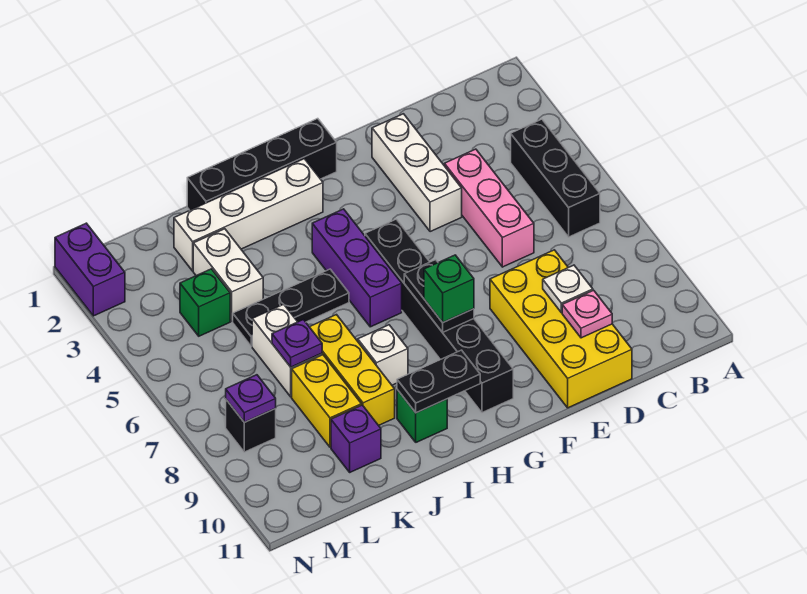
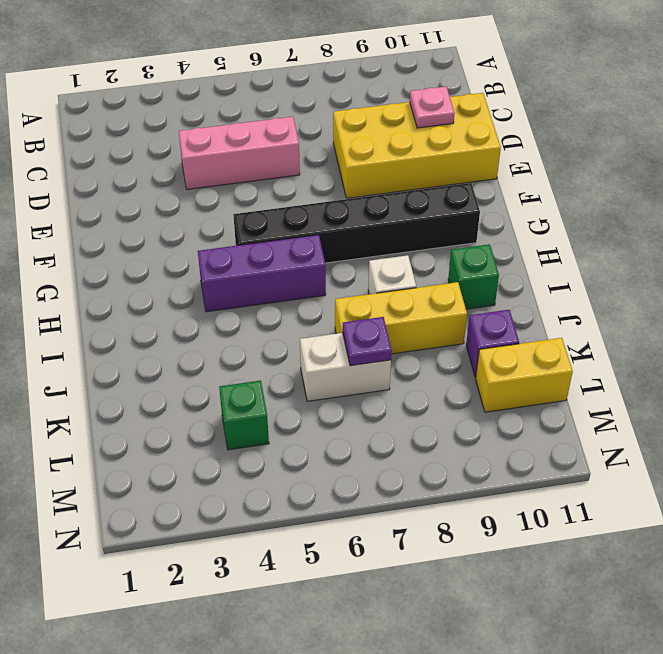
yellow brick L10:L11 level 1 -> yellow brick K8:K9 level 1
none -> black brick B4:B6 level 1
none -> white brick E2:E4 level 1
none -> black brick G1:J1 level 1

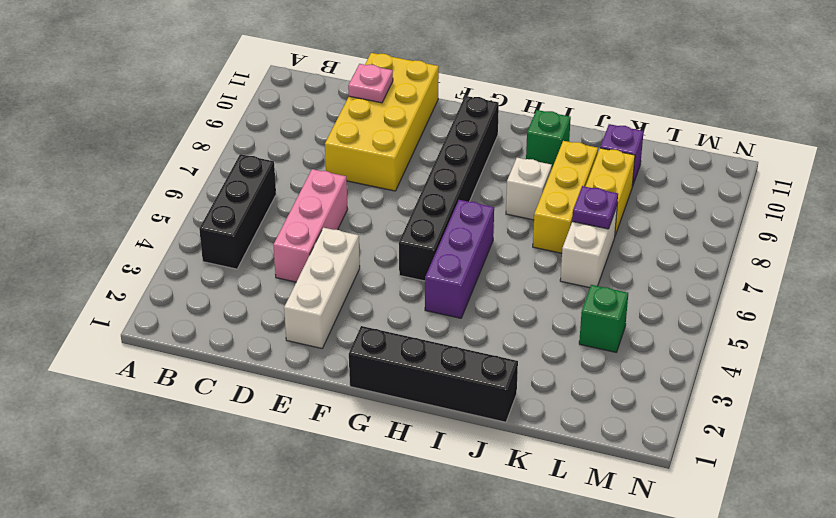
none -> white brick H2:K2 level 1
none -> black plate I5:K5 level 1
none -> white brick K3:K4 level 1

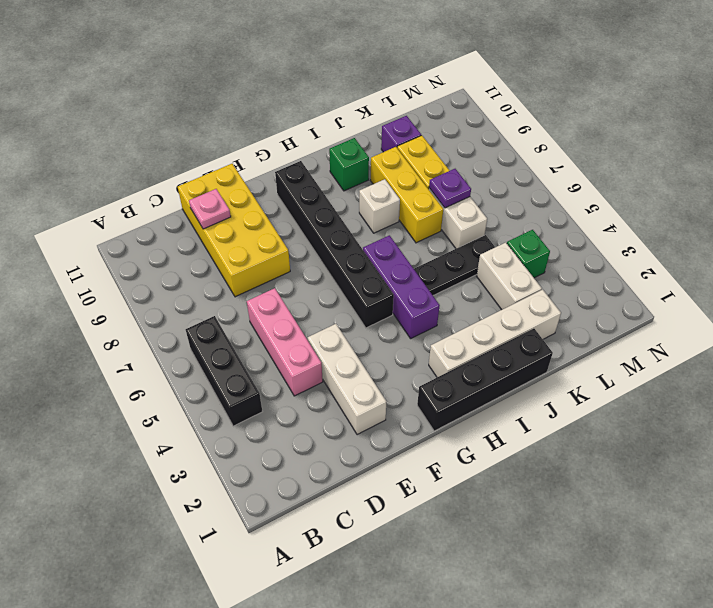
none -> black brick M8 level 1
none -> purple brick N1:N2 level 1
none -> white plate D9 level 2

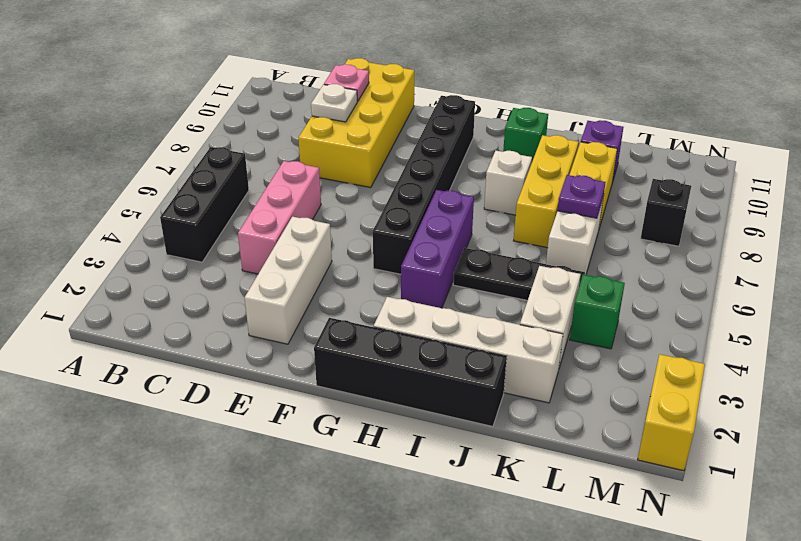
yellow brick N1:N2 level 1 -> purple brick N1:N2 level 1
none -> black plate G7:G8 level 2
none -> black plate H10:I10 level 2
none -> purple plate M8 level 2

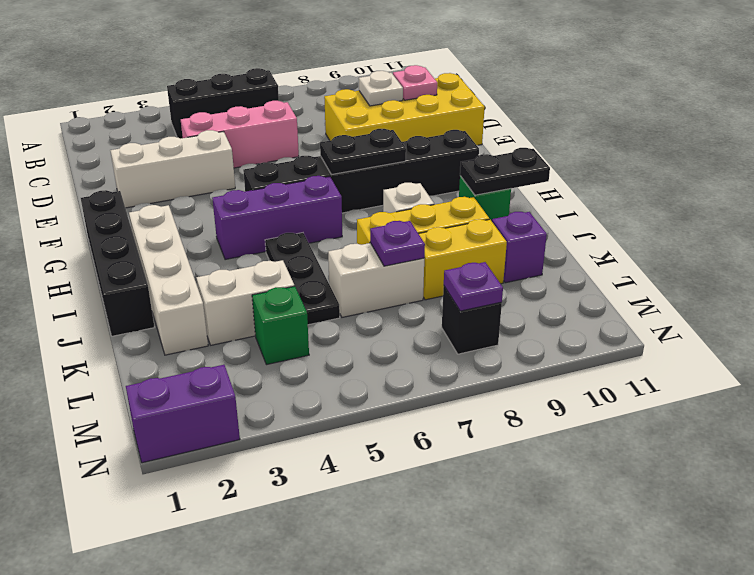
black plate I10:I11 level 2 -> black plate H10:I10 level 2
none -> green brick G8 level 3

